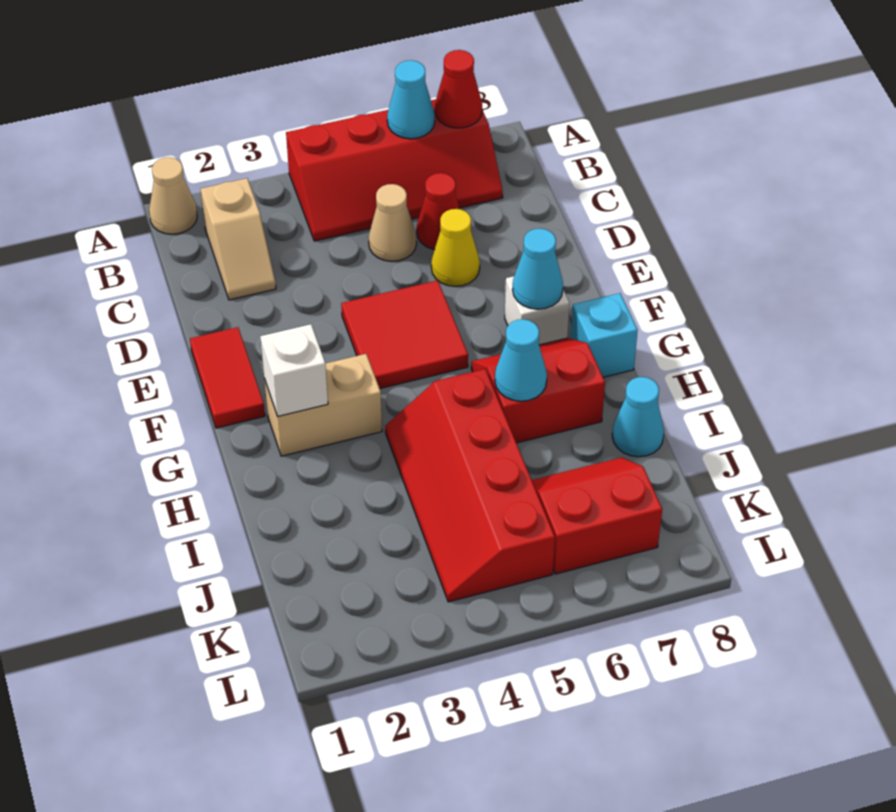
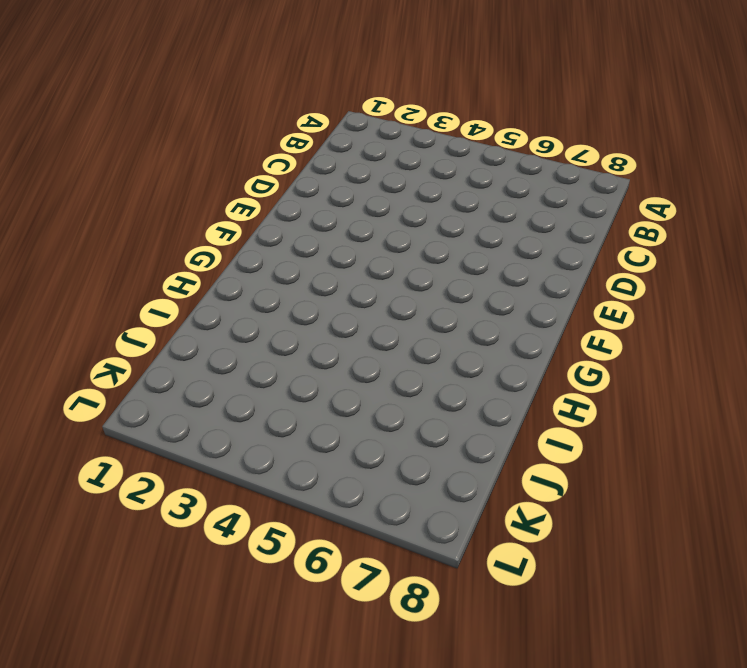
none -> tan cone A1 level 1
none -> red slope A4:B7 level 1 top A
none -> tan slope B2:C2 level 1 top B

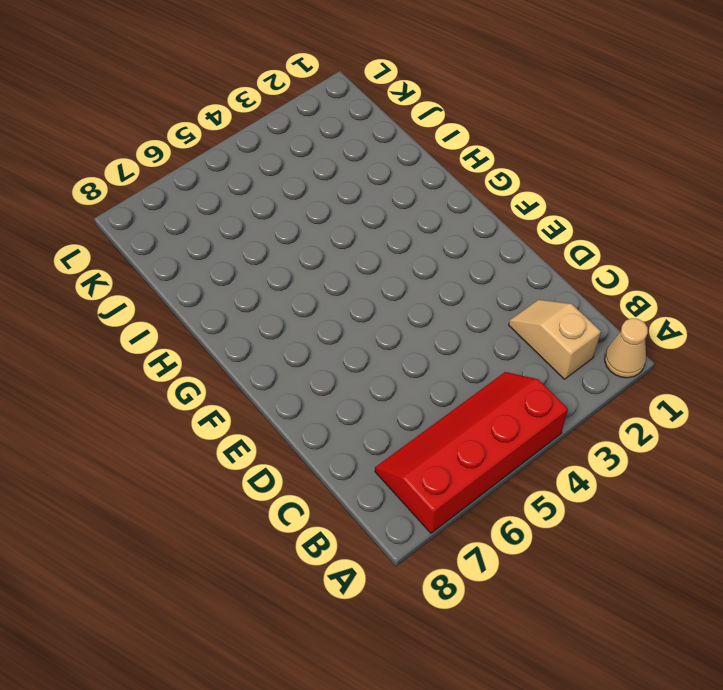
none -> tan cone C5 level 1
none -> red cone C6 level 1
none -> yellow cone D6 level 1

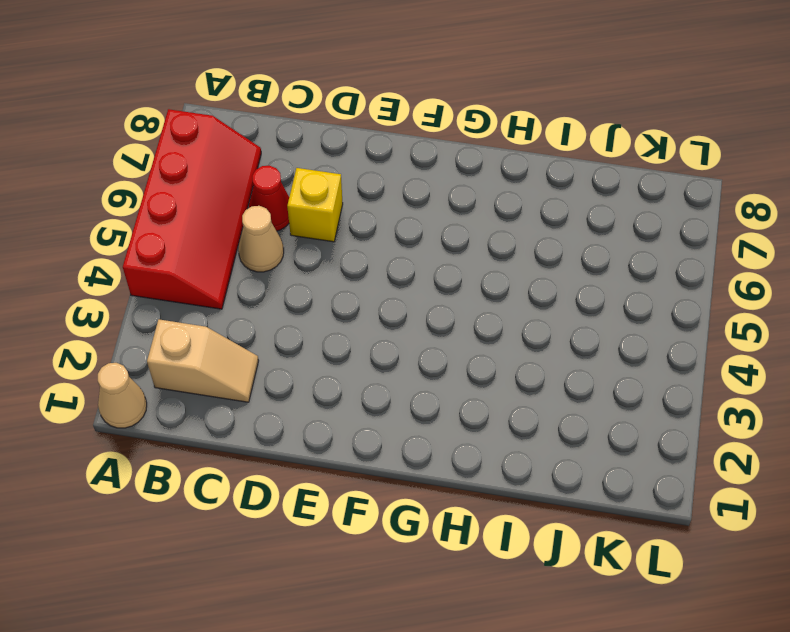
yellow brick D6 level 1 -> yellow cone D6 level 1
none -> red tile E1:F1 level 1
none -> red tile E4:F5 level 1
none -> white brick F7 level 1

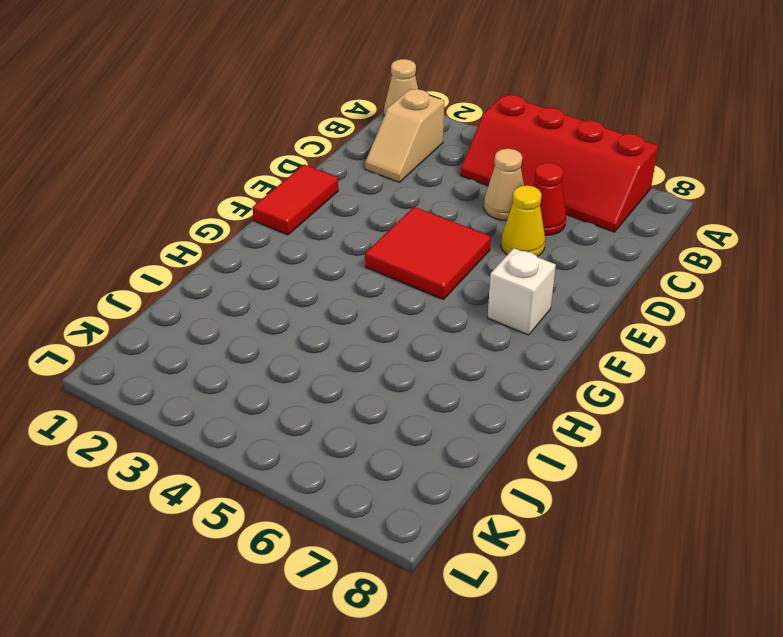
none -> tan brick G2:G3 level 1
none -> red slope G6:H7 level 1 top H
none -> cyan brick G8 level 1

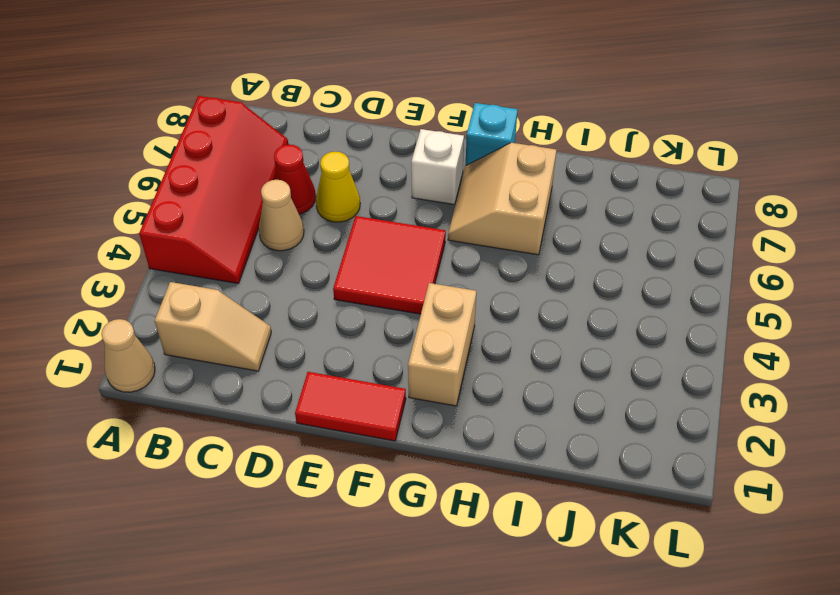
tan slope G6:H7 level 1 top H -> red slope G6:H7 level 1 top H
none -> red slope H4:K5 level 1 top 5
none -> cyan cone I8 level 1
none -> red slope J6:K7 level 1 top K

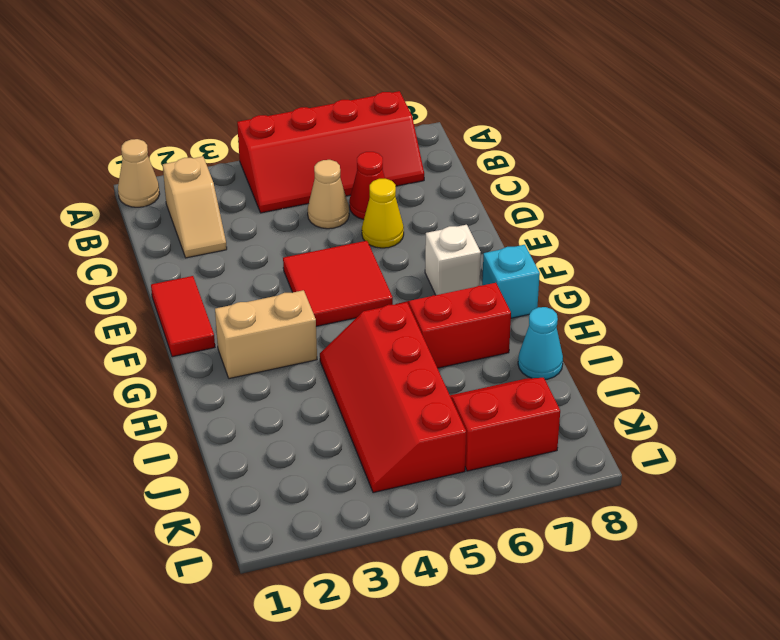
none -> cyan cone A6 level 2
none -> red cone A7 level 2
none -> cyan cone F7 level 2

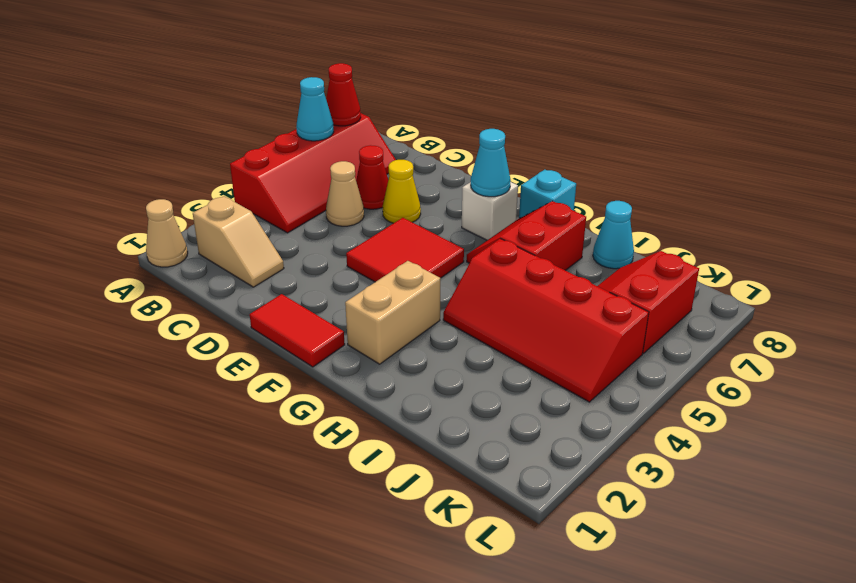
none -> white brick G2 level 2
none -> cyan cone H6 level 2

